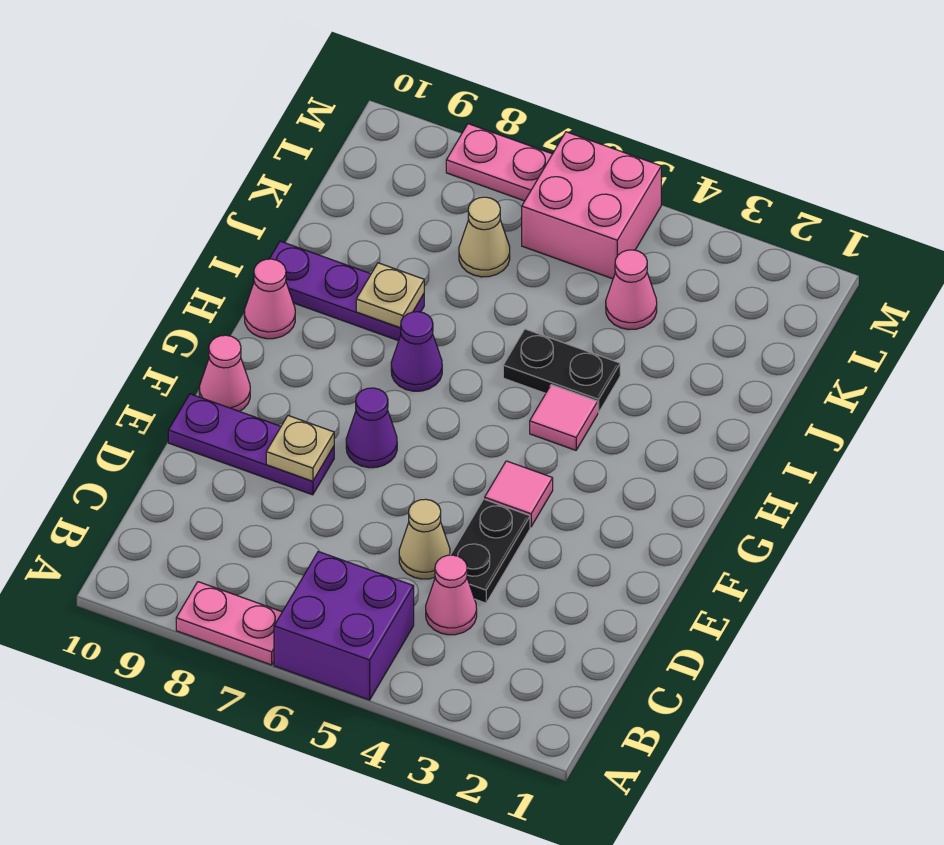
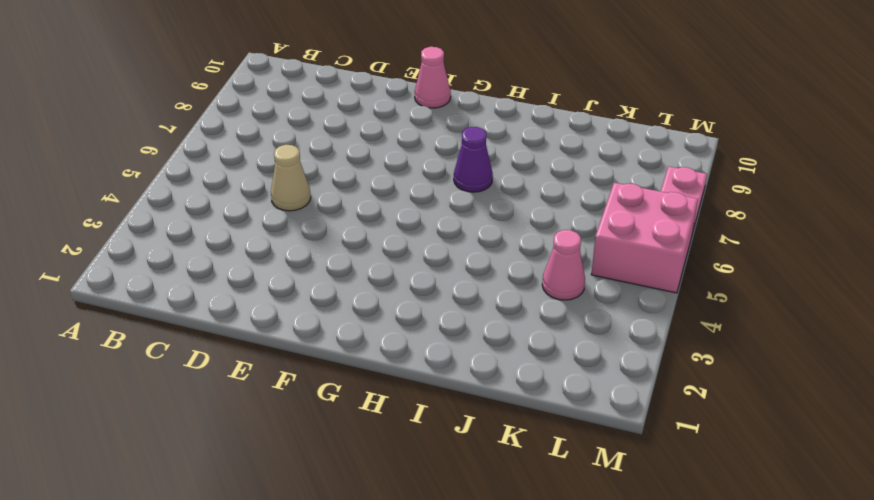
none -> purple brick A5:B6 level 1
none -> pink plate A7:A8 level 1
none -> pink cone C4 level 1

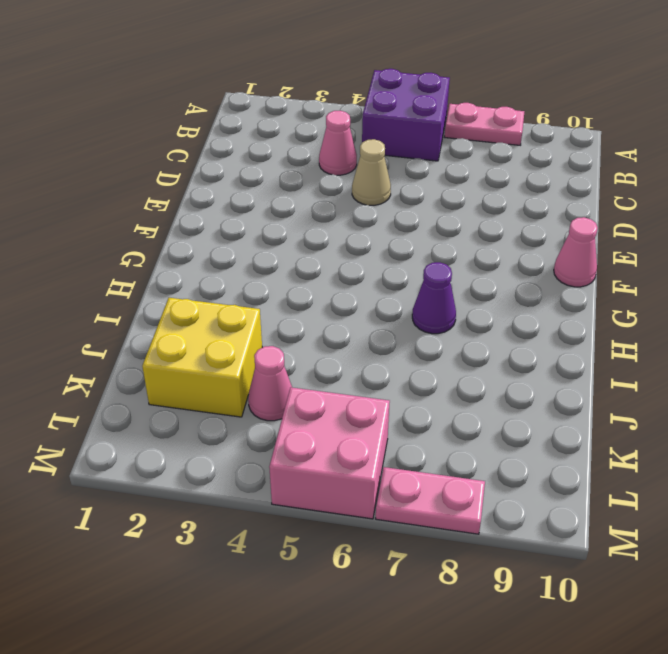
yellow brick J2:K3 level 1 -> none
none -> black plate D4:E4 level 1
none -> purple plate E8:E10 level 1
none -> pink tile F4 level 1

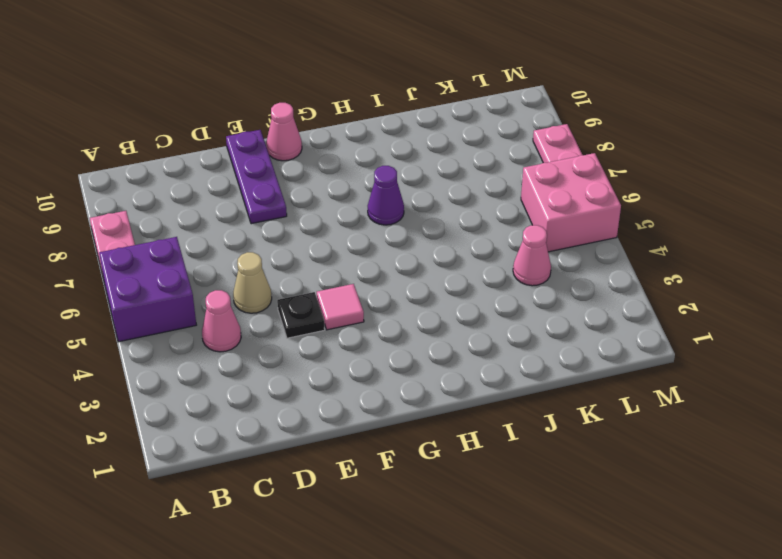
black plate E4 level 1 -> black plate D4:E4 level 1
none -> purple cone F7 level 1
none -> pink tile H4 level 1
none -> pink cone H10 level 1

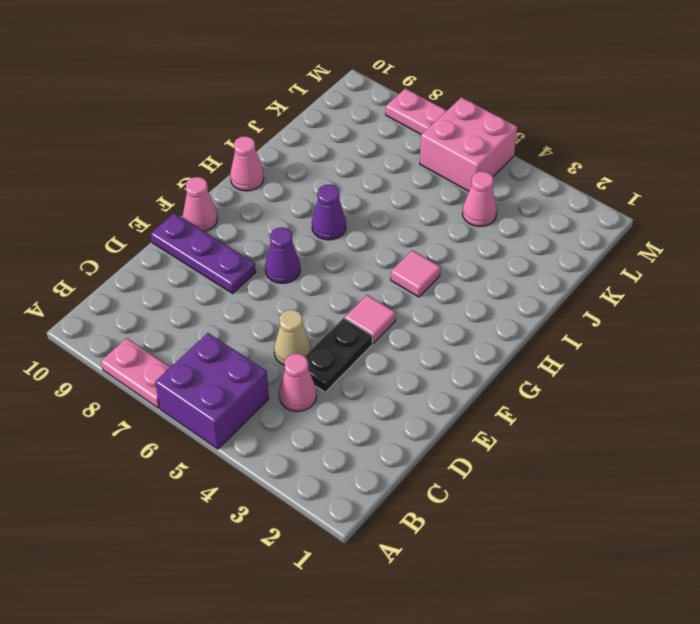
none -> black plate I4:I5 level 1
none -> purple plate I8:I10 level 1
none -> tan cone K7 level 1

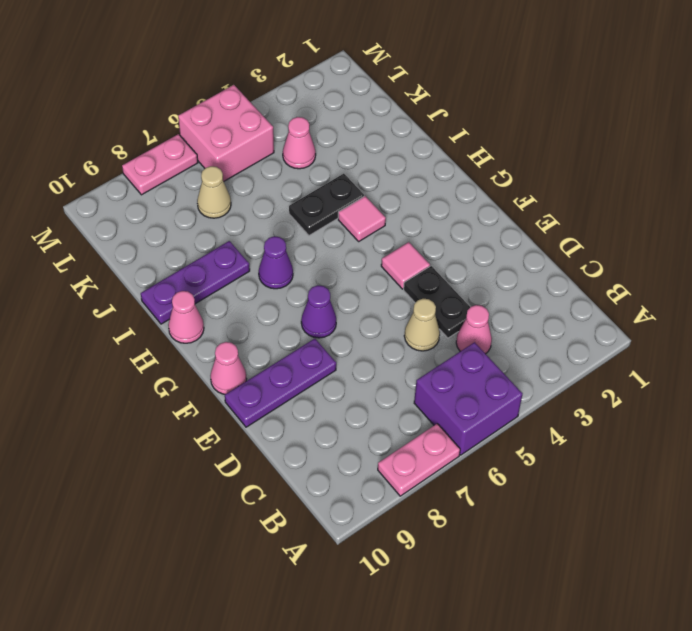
none -> tan plate E8 level 2
none -> tan plate I8 level 2

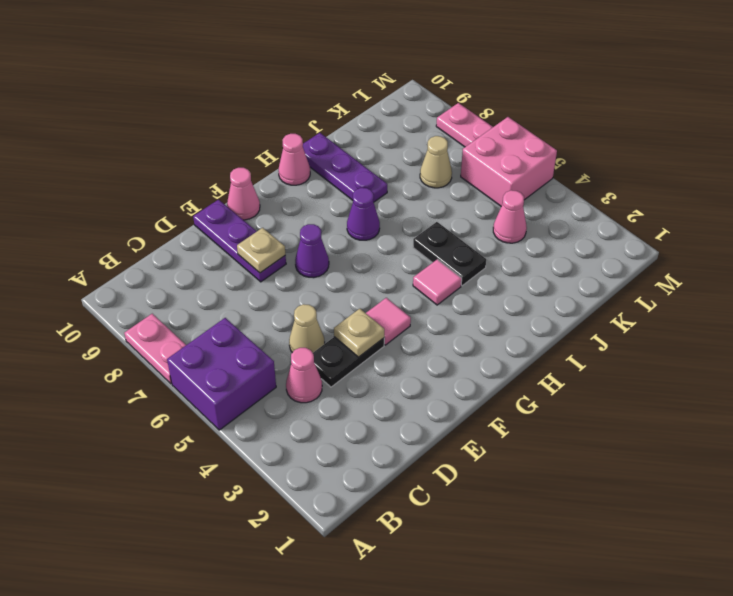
tan plate E4 level 2 -> tan plate I8 level 2

